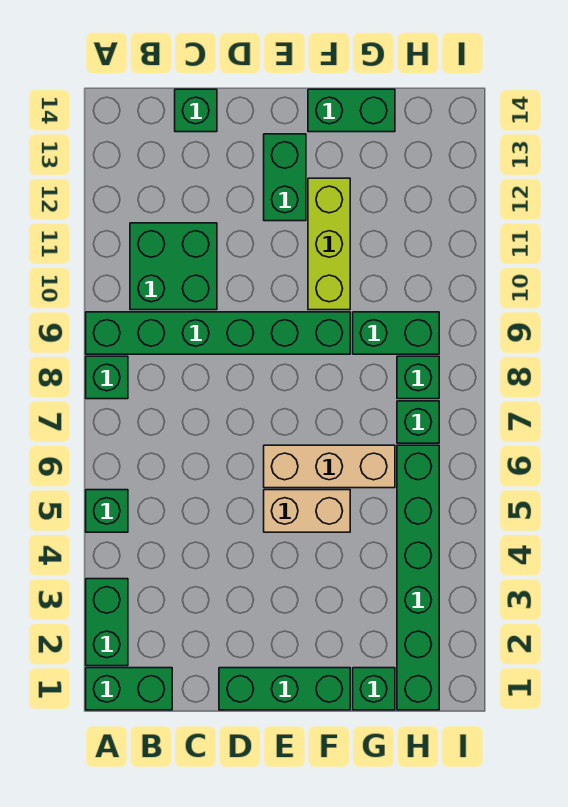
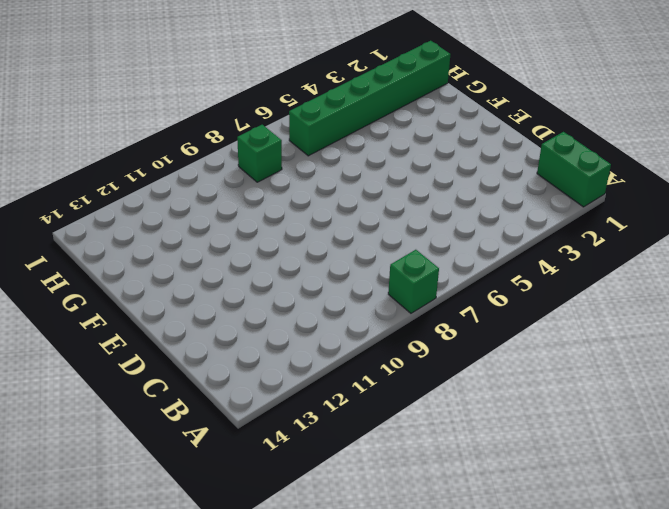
none -> green brick A2:A3 level 1
none -> green brick A5 level 1
none -> green brick A9:F9 level 1

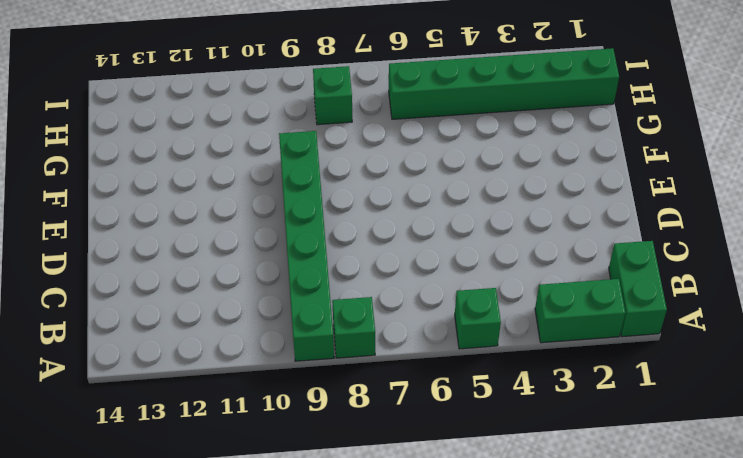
none -> green brick B10:C11 level 1
none -> green brick C14 level 1
none -> green brick D1:F1 level 1

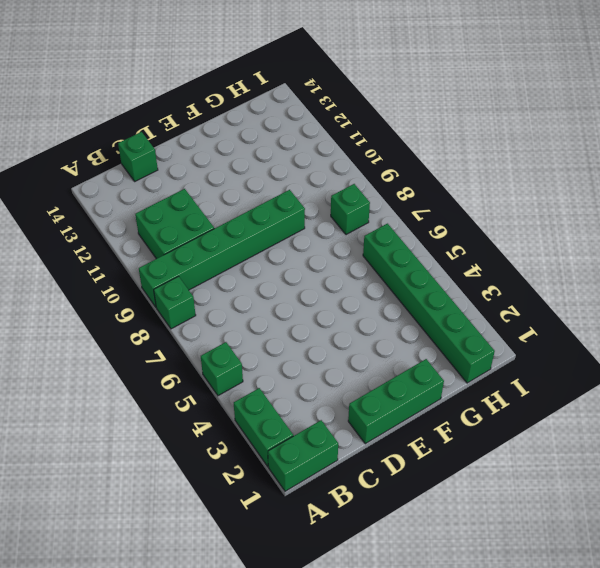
none -> tan brick E5:F5 level 1
none -> tan brick E6:G6 level 1
none -> green brick E12:E13 level 1

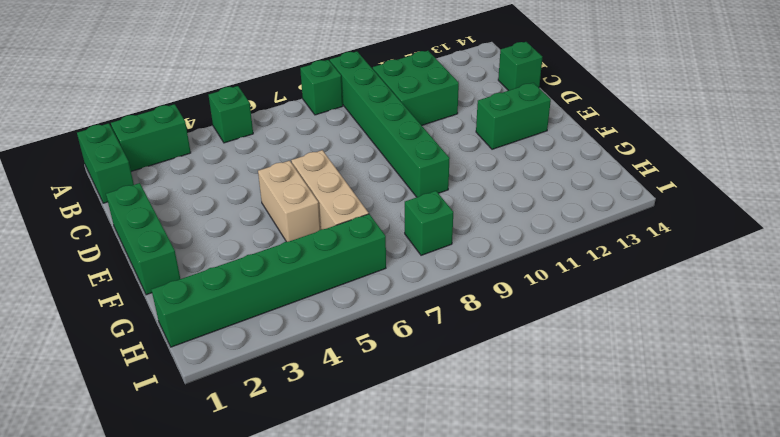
none -> lime brick F10:F12 level 1
none -> green brick F14:G14 level 1
none -> green brick G1 level 1

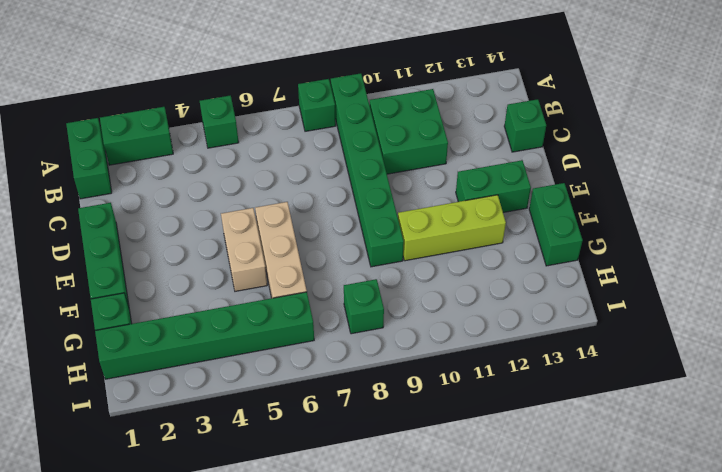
none -> green brick G9:H9 level 1
none -> green brick H7 level 1

